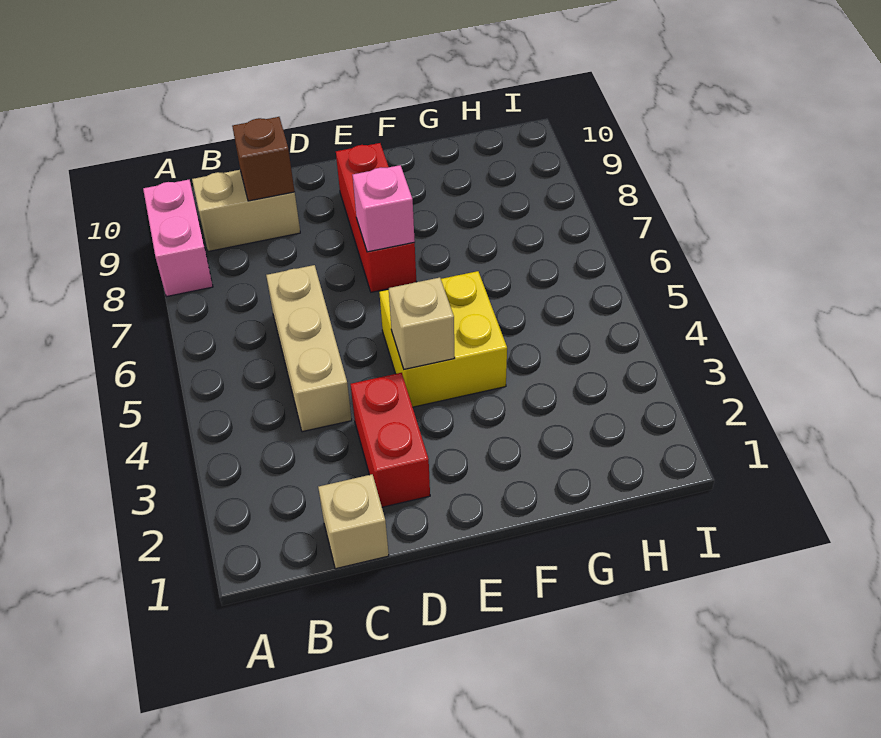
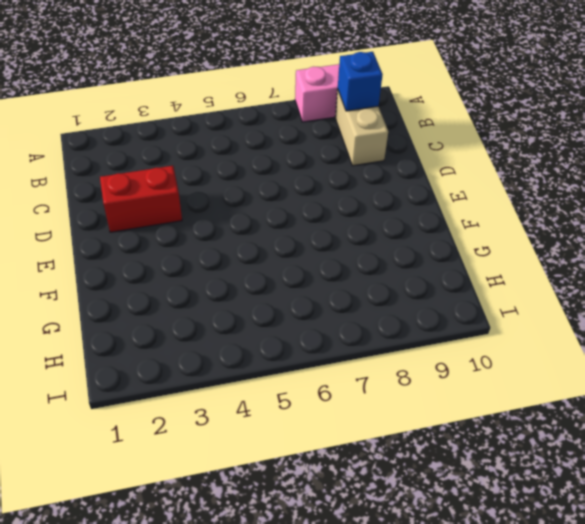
blue brick B9 level 2 -> none
none -> tan brick C1 level 1
none -> tan brick C4:C6 level 1

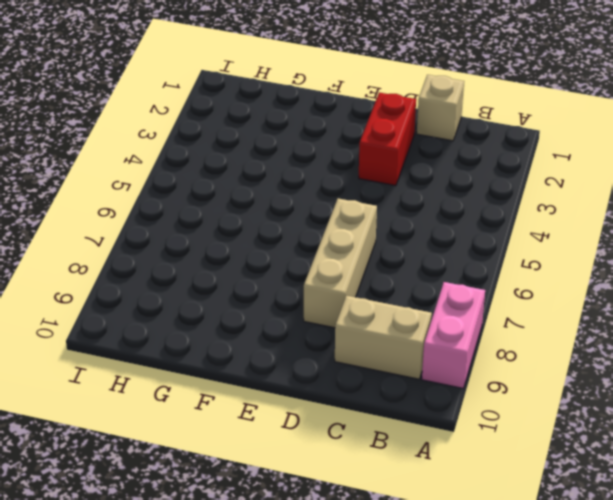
tan brick D6:D8 level 1 -> tan brick C4:C6 level 1
none -> yellow brick E4:F5 level 1
none -> red brick E7:E9 level 1

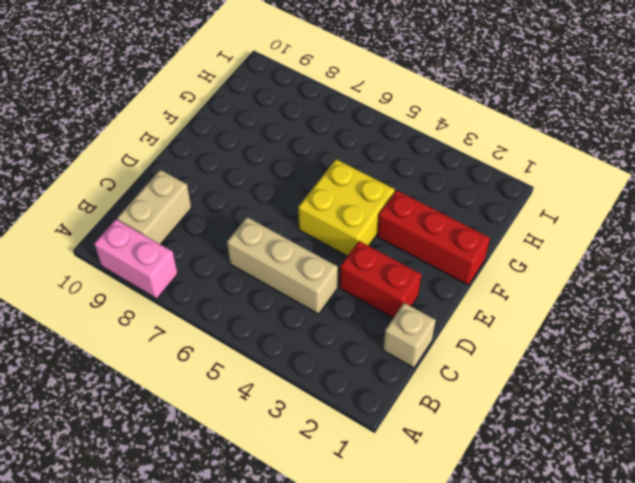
red brick F1:F3 level 1 -> red brick E7:E9 level 1
none -> brown brick C9 level 2
none -> tan brick E4 level 2

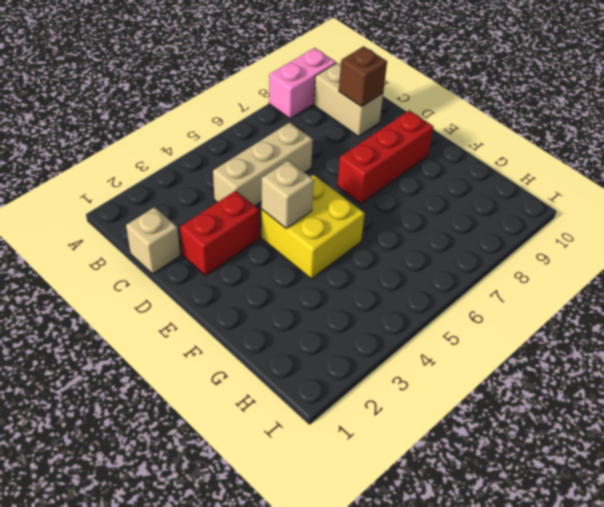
none -> pink brick E7 level 2

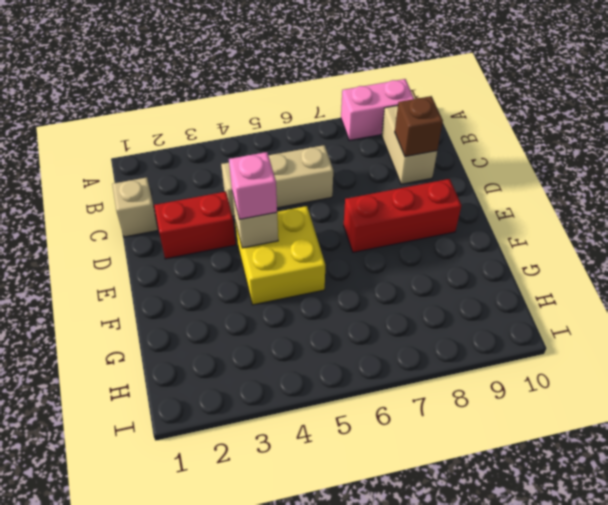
pink brick E4 level 3 -> pink brick E7 level 2

